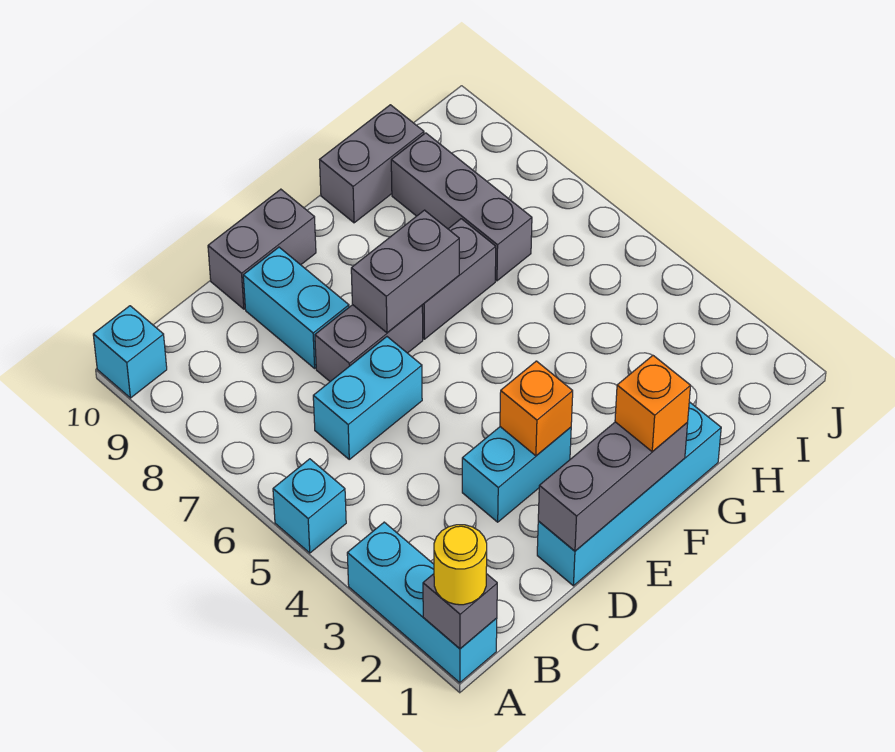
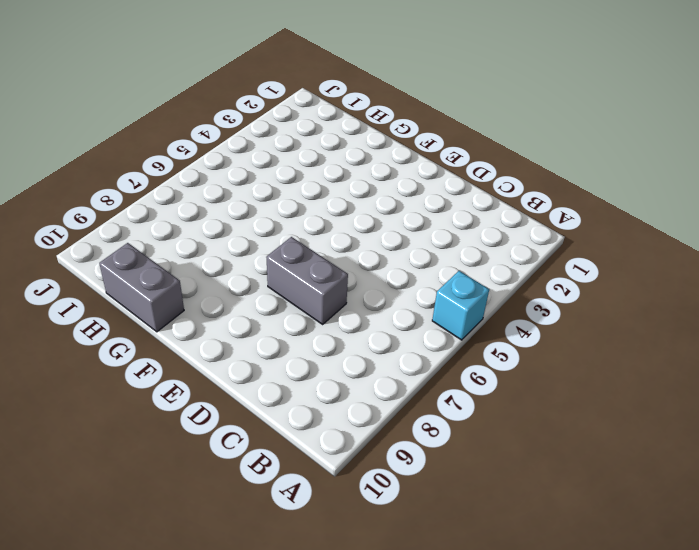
none -> cyan brick A1:A3 level 1
none -> cyan brick A10 level 1
none -> cyan brick C6:D6 level 1

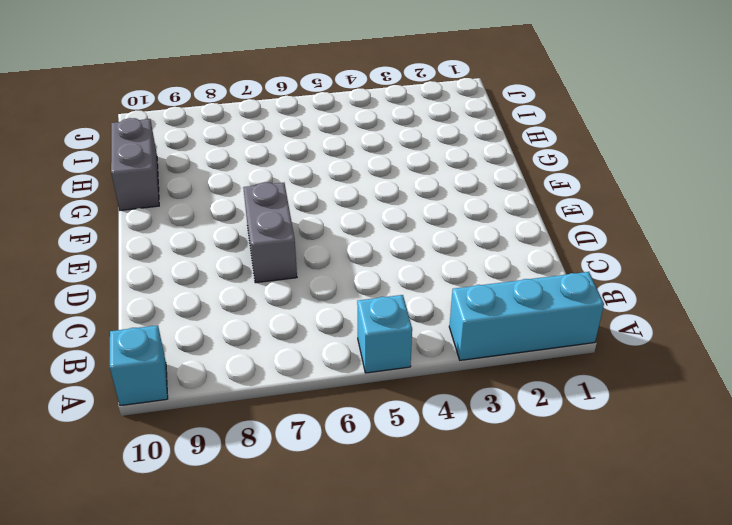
none -> cyan brick C6:D6 level 1
none -> cyan brick D1:G1 level 1
none -> cyan brick D3:E3 level 1

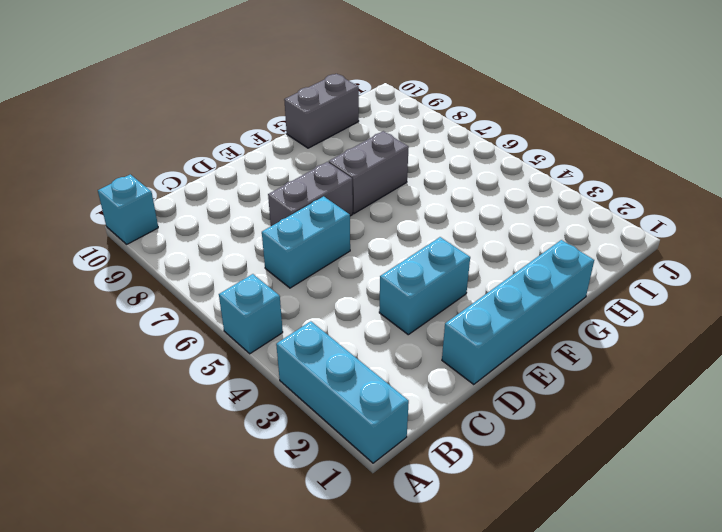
none -> cyan brick D8:D9 level 1
none -> grey brick D10:E10 level 1
none -> grey brick H7:H9 level 1

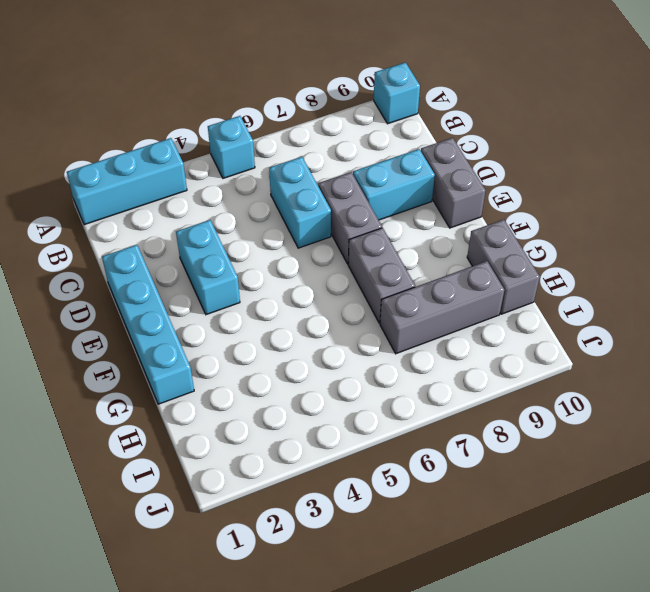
none -> grey brick A1 level 2
none -> grey brick D1:F1 level 2
none -> orange brick E3 level 2

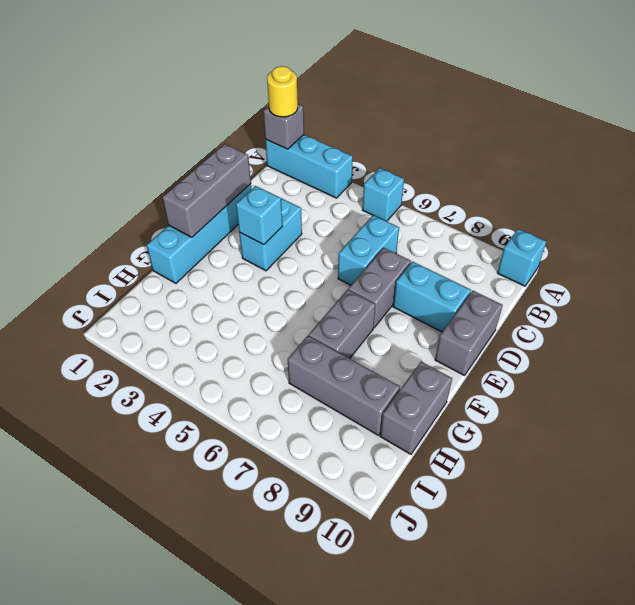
cyan brick E3 level 2 -> orange brick E3 level 2
none -> grey brick E7:F7 level 2
none -> orange brick F1 level 3

